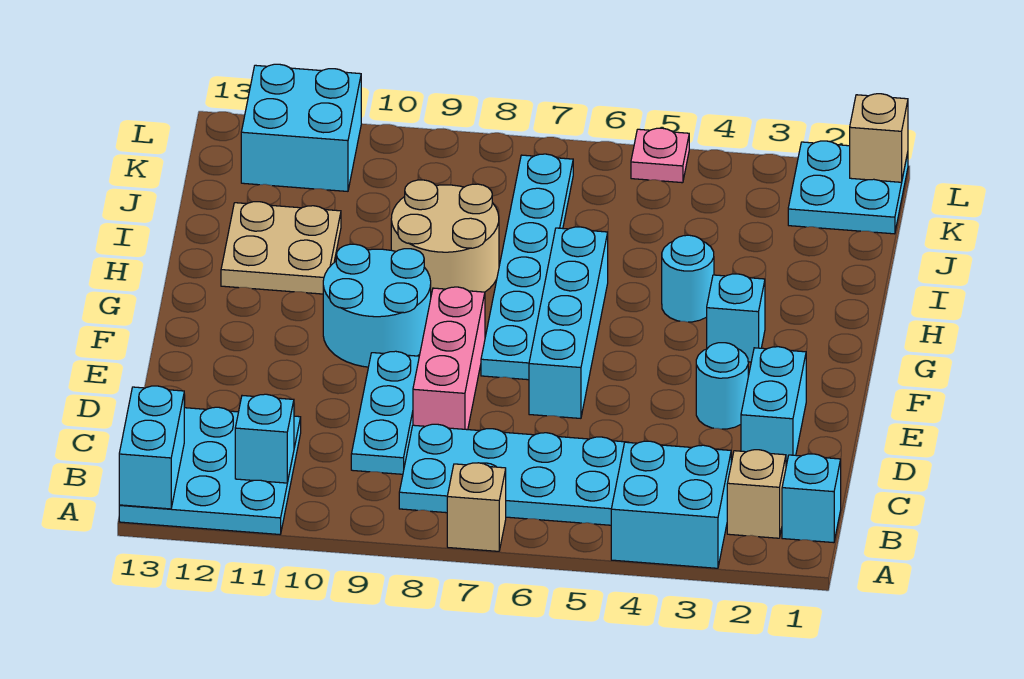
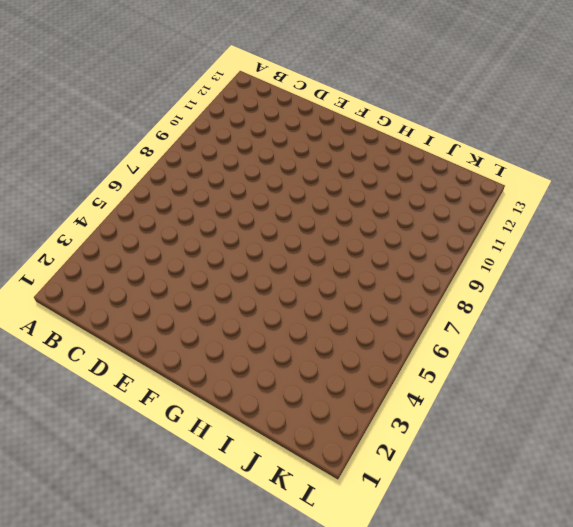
none -> cyan brick A3:B4 level 1
none -> tan brick A7 level 1
none -> cyan plate A11:C13 level 1

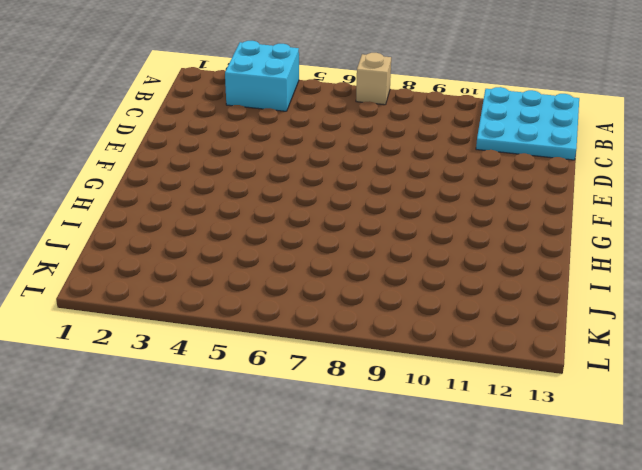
none -> cyan brick B1 level 1
none -> tan brick B2 level 1
none -> cyan plate B5:C8 level 1

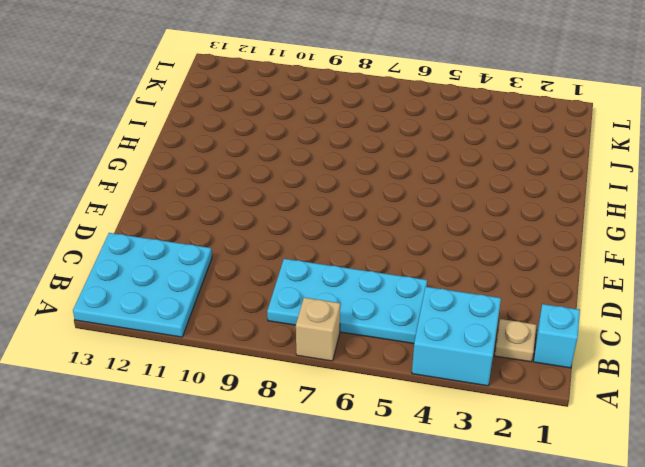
tan plate B2 level 1 -> tan brick B2 level 1
none -> cyan plate C9:E9 level 1
none -> cyan brick D2:E2 level 1
none -> pink brick D8:F8 level 1

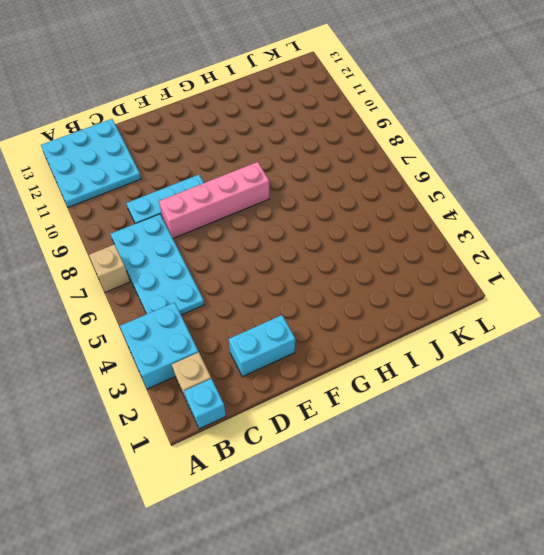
pink brick D8:G8 level 1 -> pink brick D8:F8 level 1
none -> cyan round brick E3 level 1
none -> cyan brick E6:H6 level 1
none -> cyan plate F7:K7 level 1

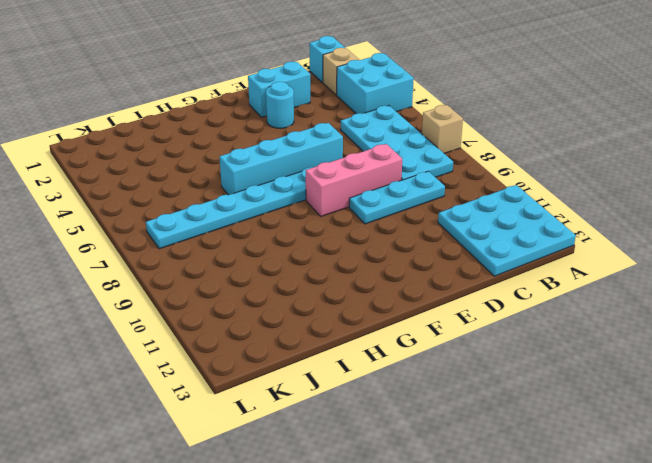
none -> cyan round brick F9:G10 level 1
none -> cyan brick G3 level 1
none -> cyan round brick H4 level 1

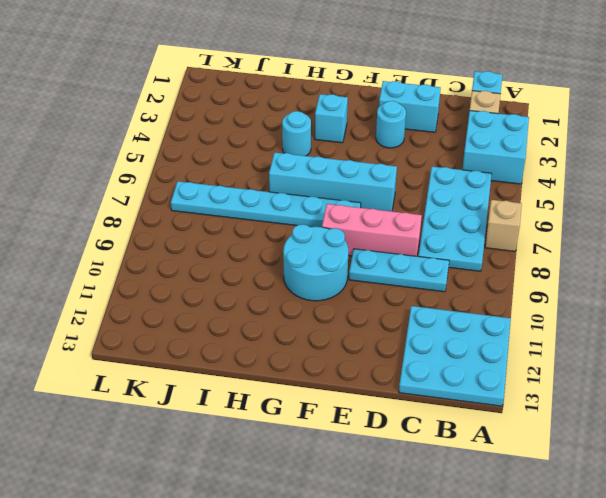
none -> tan round brick H8:I9 level 1
none -> tan plate H11:I12 level 1
none -> cyan plate K1:L2 level 1

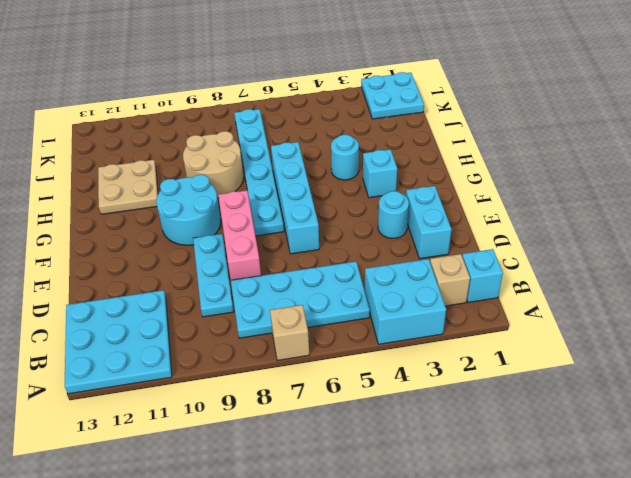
none -> cyan brick K11:L12 level 1
none -> pink plate L5 level 1
none -> cyan brick A13:B13 level 2

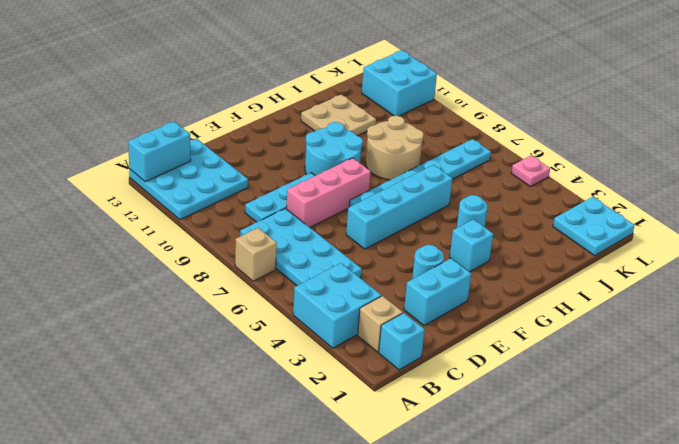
none -> cyan brick B11 level 2
none -> tan brick L1 level 2

